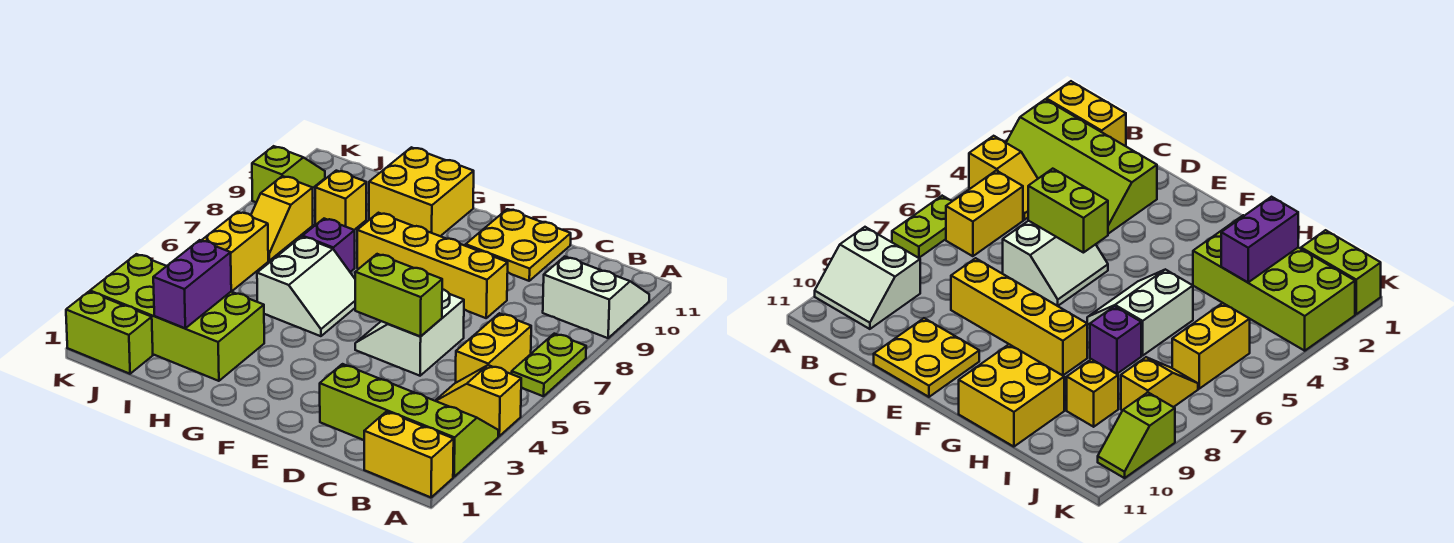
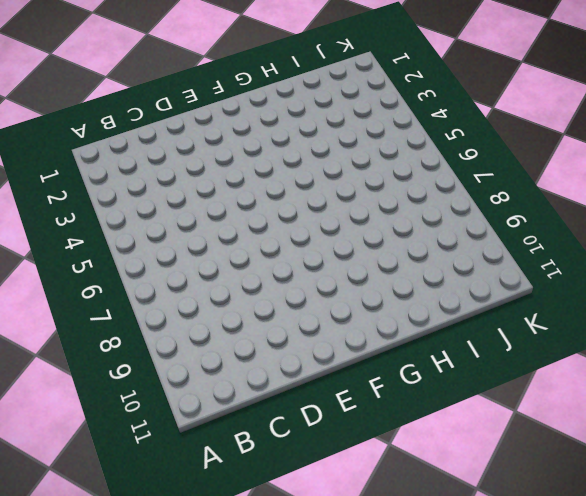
none -> yellow brick A1:B1 level 1
none -> lime slope A2:D3 level 1 top 2
none -> yellow slope A4:B4 level 1 top A

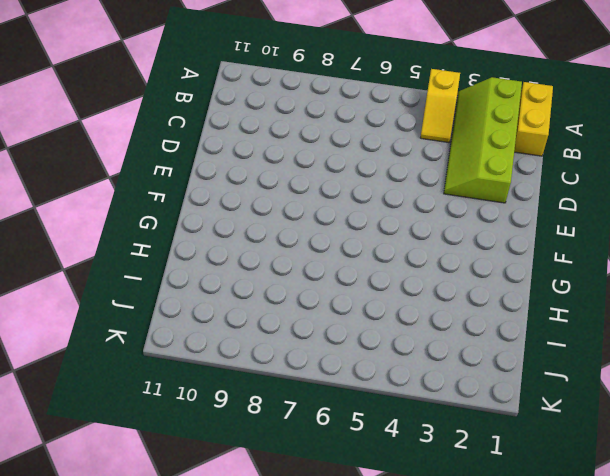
none -> lime plate A6:A7 level 1
none -> white slope A9:B10 level 1 top 9
none -> yellow brick B5:B6 level 1

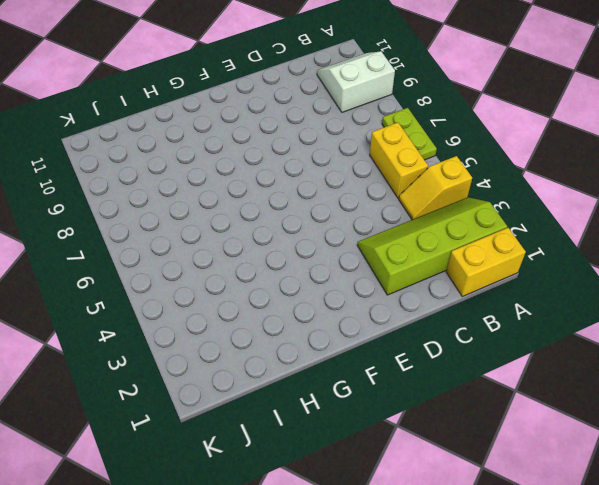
none -> white slope D5:E6 level 1 top D
none -> yellow brick D8:G8 level 1
none -> yellow plate D10:E11 level 1

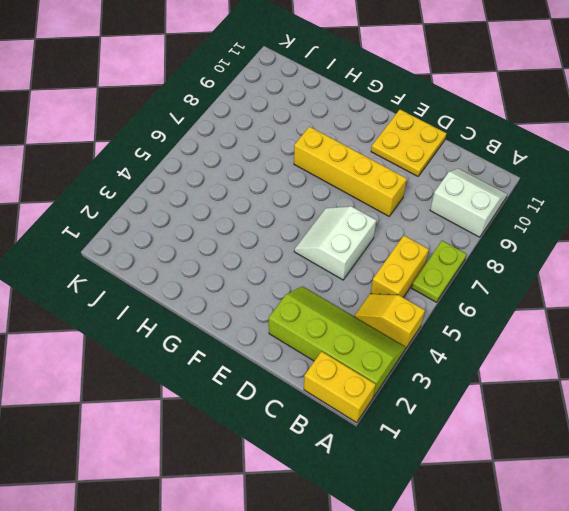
none -> white slope G5:H6 level 1 top H
none -> yellow brick G10:H11 level 1
none -> lime brick H2:K3 level 1

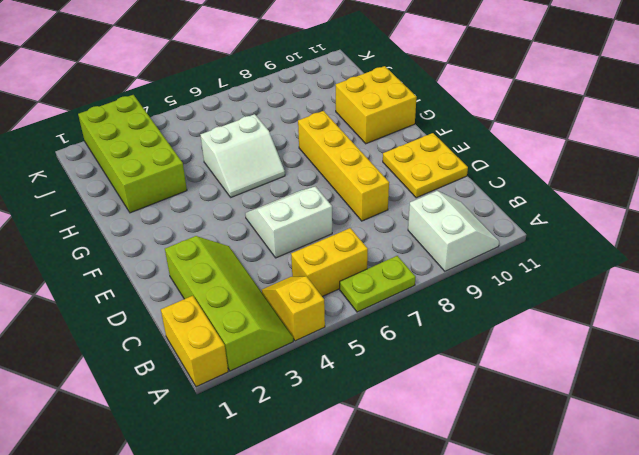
none -> purple brick H7 level 1
none -> yellow brick I9 level 1
none -> lime brick J1:K1 level 1

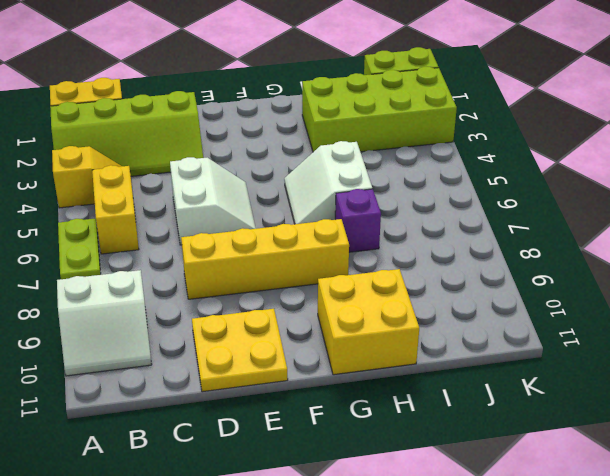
none -> yellow brick I9 level 1
none -> yellow brick J5:J6 level 1
none -> yellow slope J7:J8 level 1 top 8

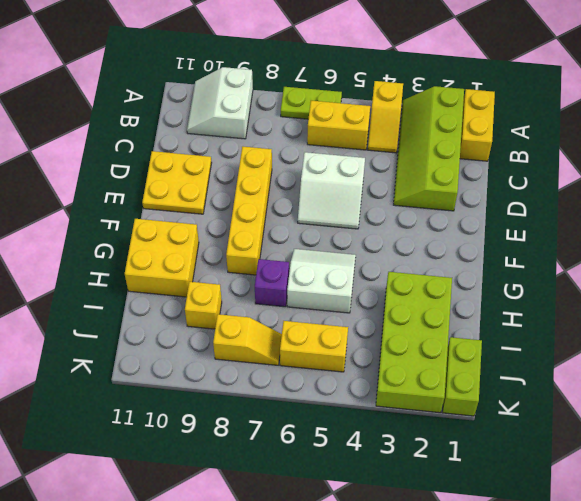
none -> lime slope K9:K10 level 1 top 9
none -> lime brick D5:E5 level 2
none -> purple brick I2:I3 level 2

